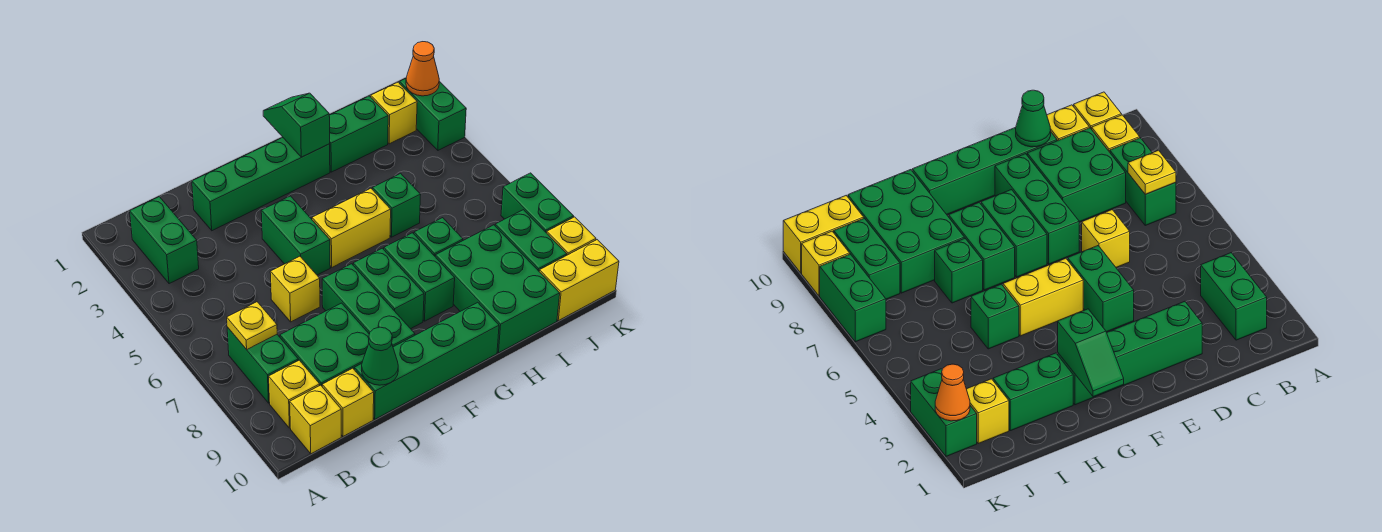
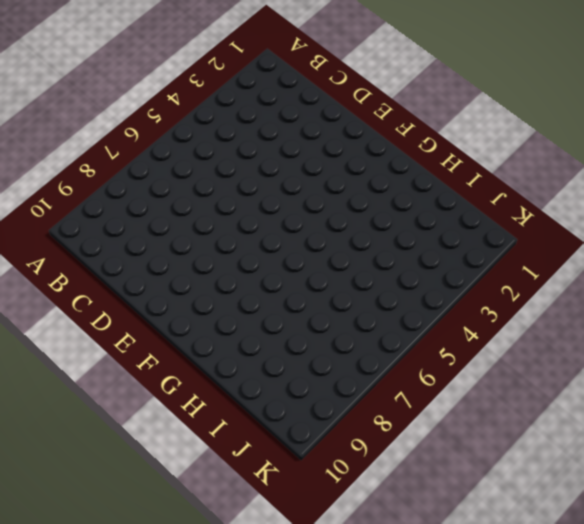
none -> green brick B2:B3 level 1
none -> green brick B7:B8 level 1
none -> yellow brick B9 level 1

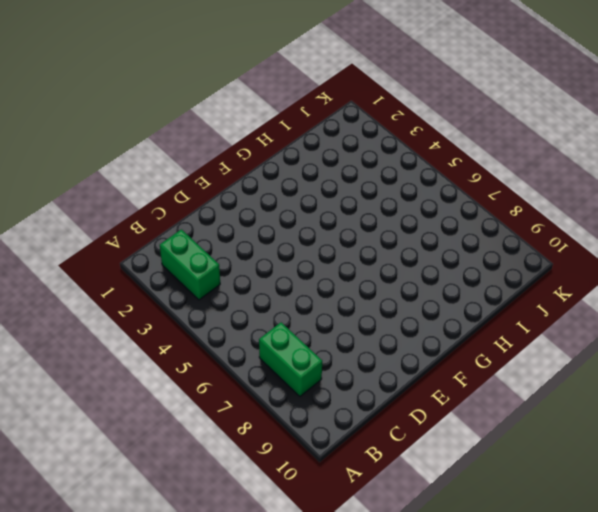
none -> yellow brick B9 level 1
none -> yellow brick B10 level 1
none -> green brick C8:D9 level 1

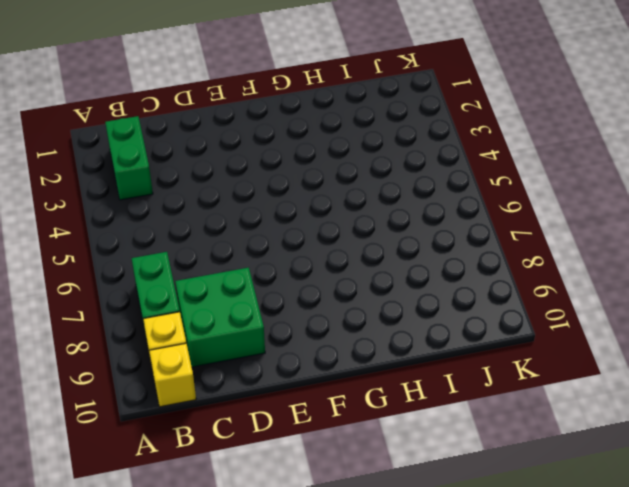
none -> yellow brick C10 level 1
none -> green brick D2:G2 level 1
none -> yellow brick D6 level 1

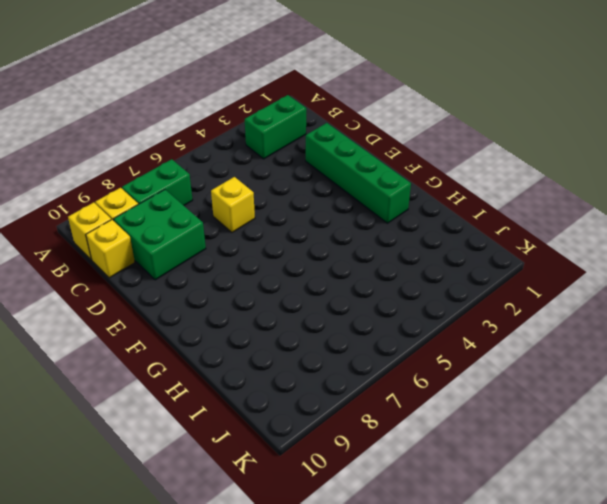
none -> green brick D10:G10 level 1
none -> green brick E4:E5 level 1
none -> green brick E7:E9 level 1

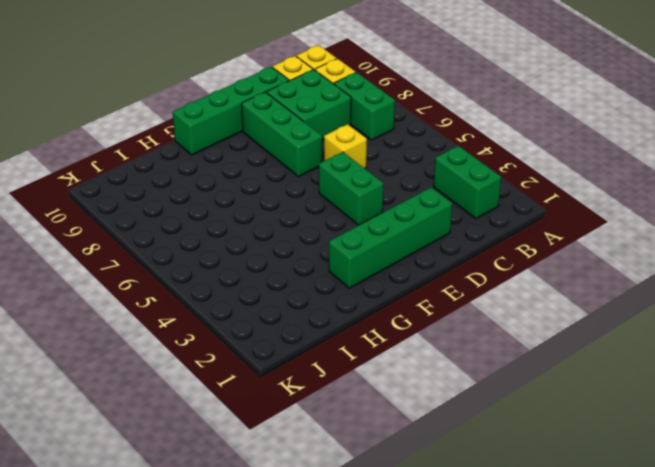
none -> yellow brick F5:G5 level 1
none -> green brick F7:F8 level 1
none -> green brick G7:G8 level 1

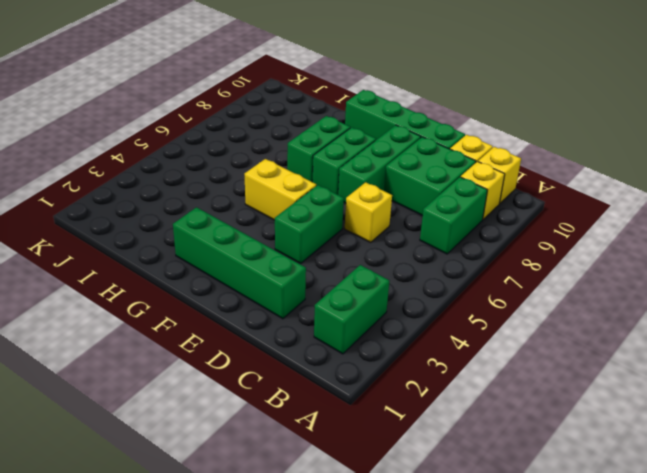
none -> green brick H2:I2 level 1
none -> green brick H5 level 1
none -> green brick H7 level 1

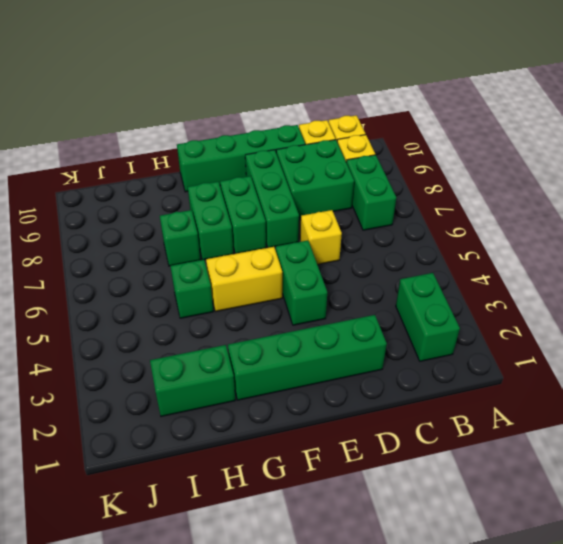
none -> green brick H8:I10 level 1
none -> yellow brick J2 level 1
none -> green brick J8:J9 level 1

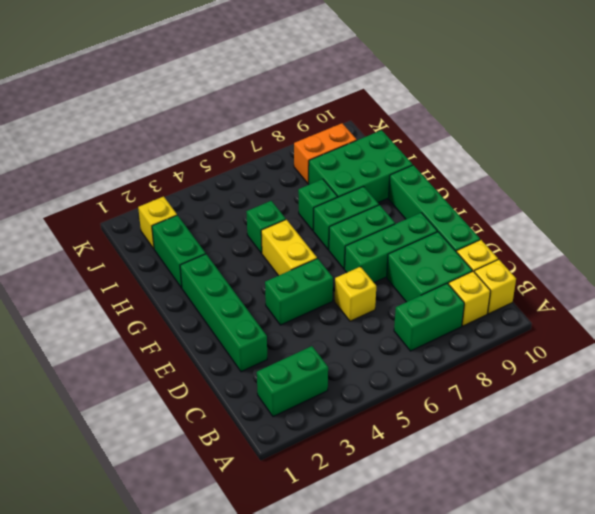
orange brick J8:J9 level 1 -> green brick J8:J9 level 1
none -> yellow brick J10:K10 level 1
none -> green brick K2:K3 level 1
none -> green brick K7:K8 level 1

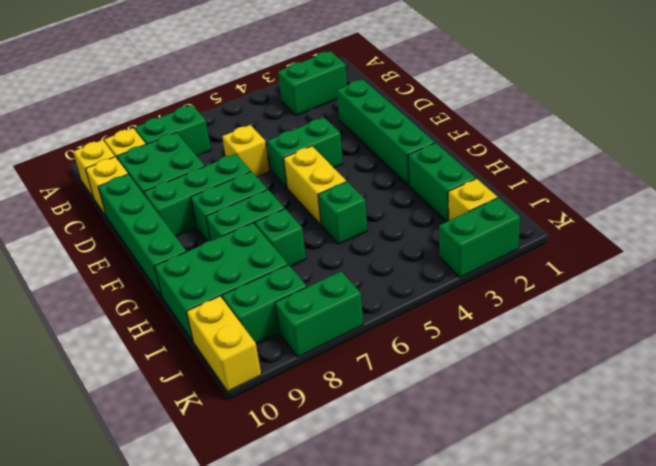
none -> yellow brick K9 level 1
none -> yellow plate B7 level 2
none -> green cone D10 level 2

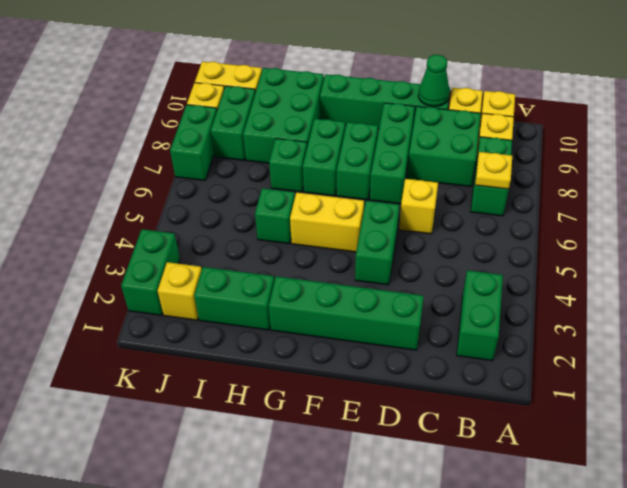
none -> green slope G1:G2 level 2 top 2
none -> orange cone K2 level 2

